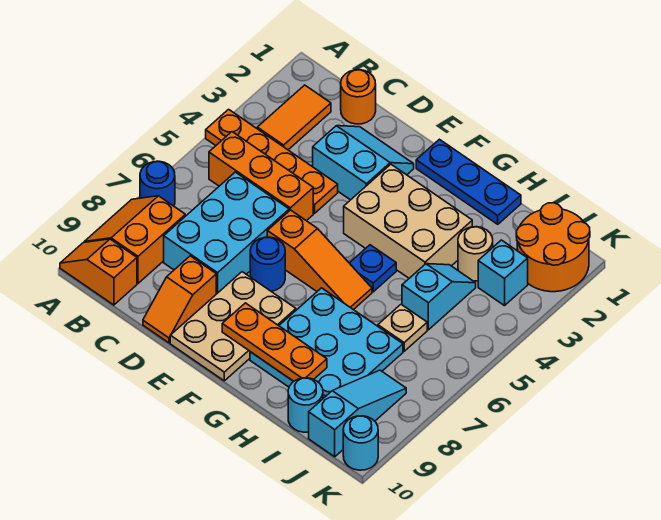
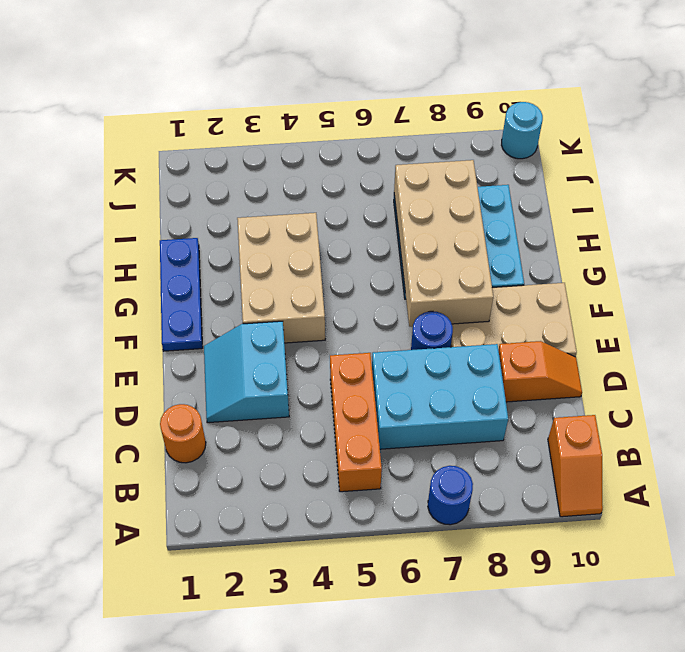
tan brick F7:I8 level 2 -> none
none -> orange plate A4:D4 level 1
none -> orange slope A8:B9 level 1 top B
none -> orange tile B2:B3 level 1

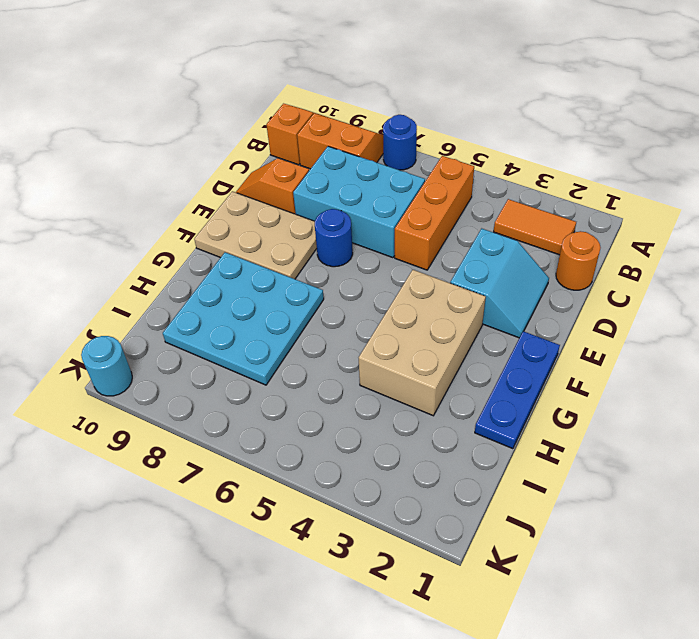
none -> orange plate A4:D4 level 1
none -> orange slope E6:G6 level 1 top E
none -> blue plate G5 level 1

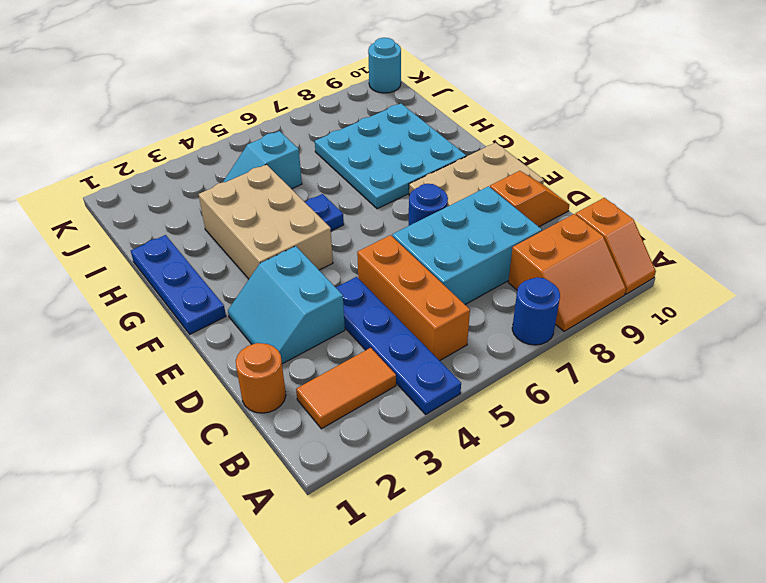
blue plate A4:D4 level 1 -> orange plate A4:D4 level 1
none -> orange slope E6:G6 level 1 top E
none -> tan round brick I3 level 1
none -> tan plate I6 level 1

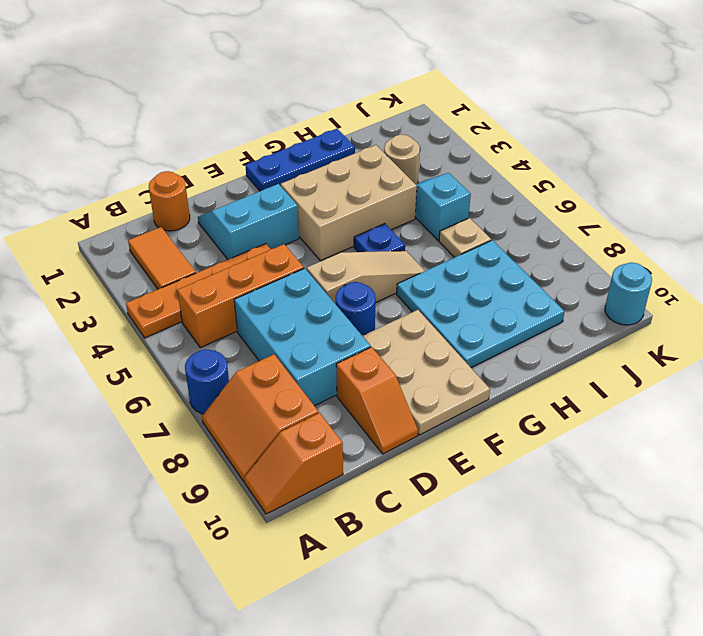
tan slope E6:G6 level 1 top E -> orange slope E6:G6 level 1 top E
none -> cyan round brick I10 level 1
none -> orange round brick J1:K2 level 1
none -> cyan brick J3 level 1

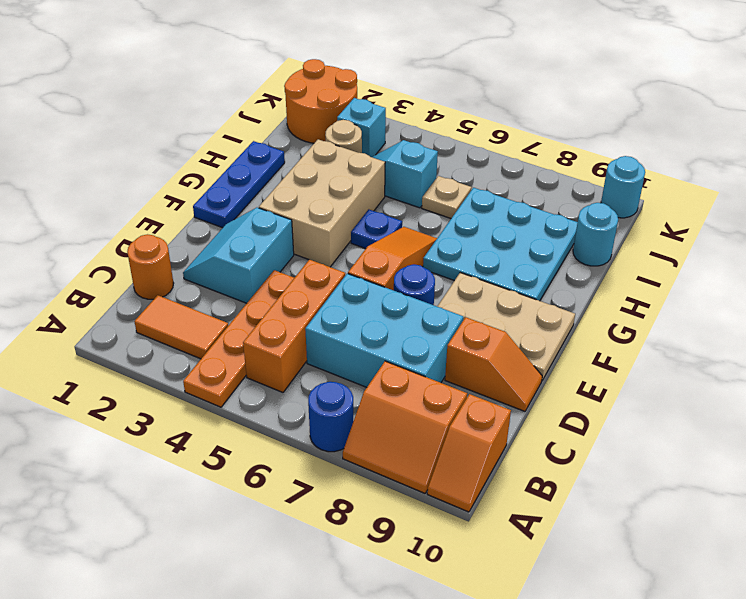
none -> cyan slope J8:J10 level 1 top 10
none -> orange plate F9:H9 level 2

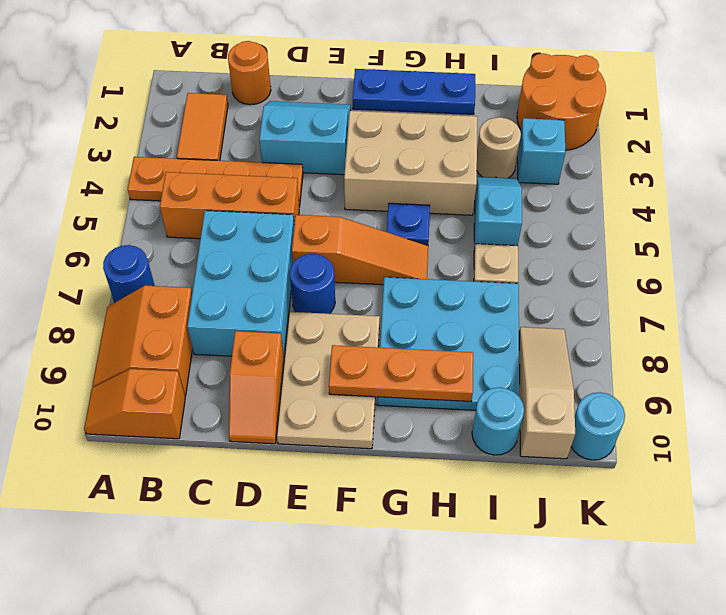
tan slope J8:J10 level 1 top 10 -> cyan slope J8:J10 level 1 top 10

